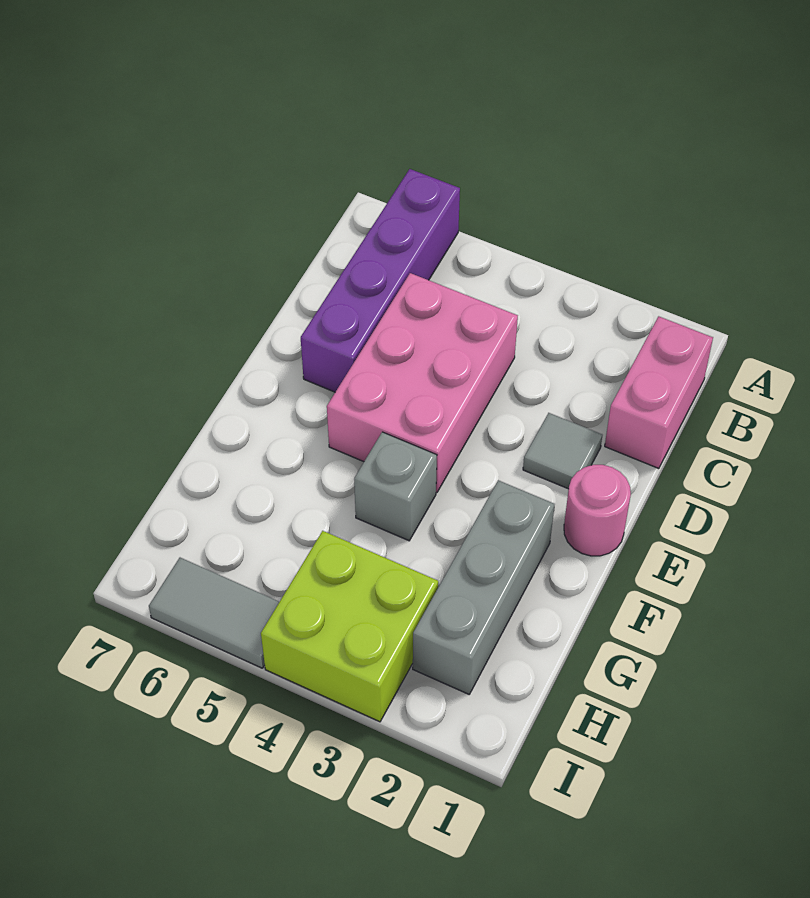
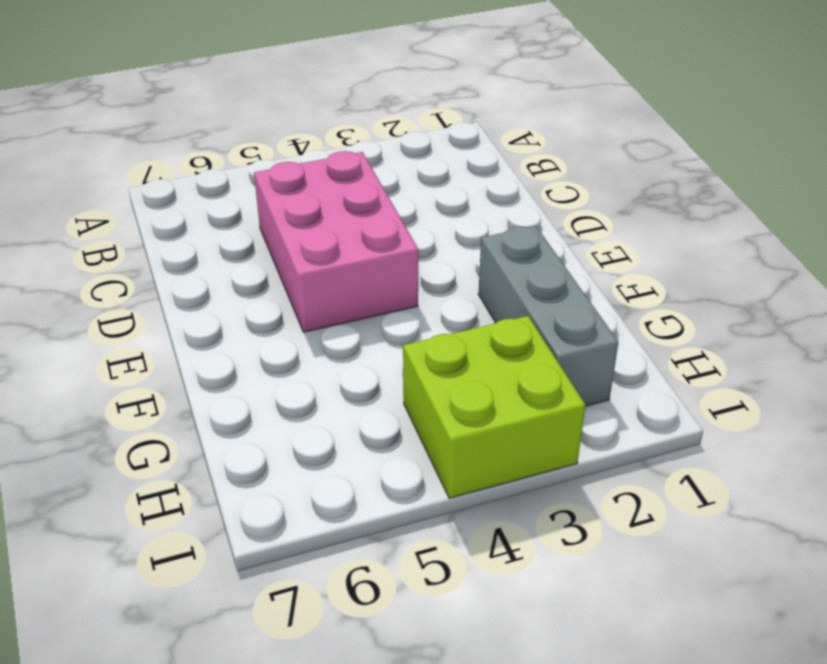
none -> purple brick A6:D6 level 1
none -> pink brick B1:C1 level 1

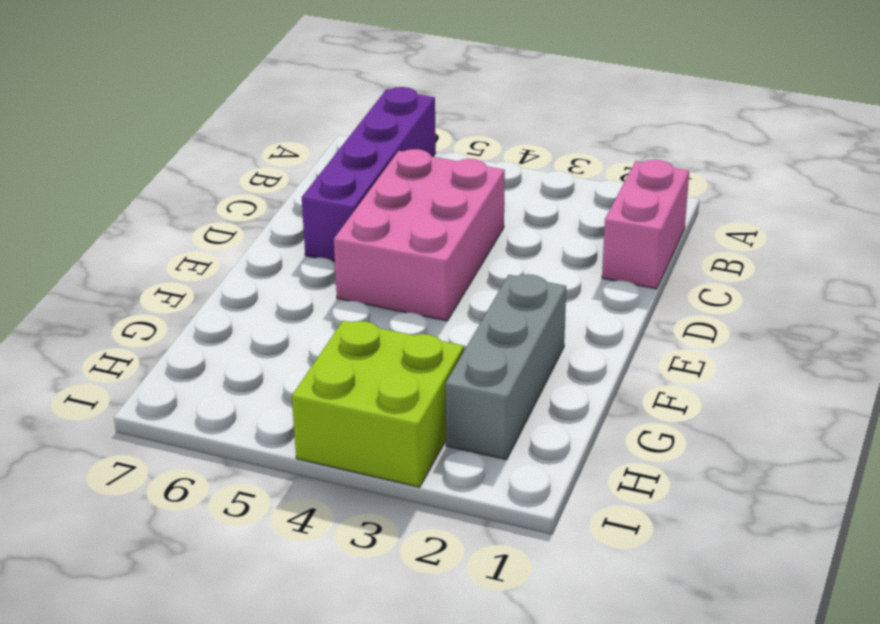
none -> grey tile D2 level 1
none -> pink round brick E1 level 1

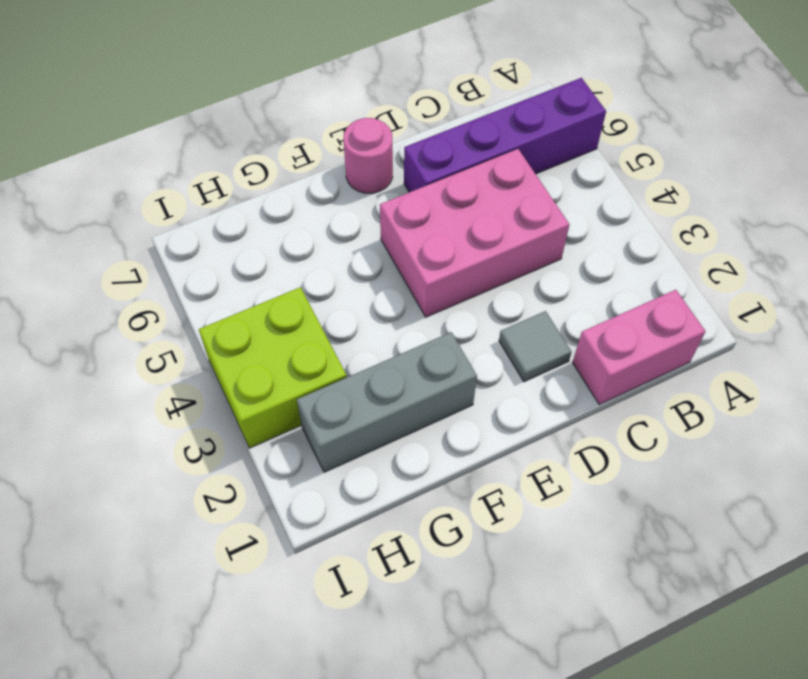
pink round brick E7 level 1 -> pink round brick E1 level 1
none -> grey brick F4 level 1
none -> grey tile I5:I6 level 1

